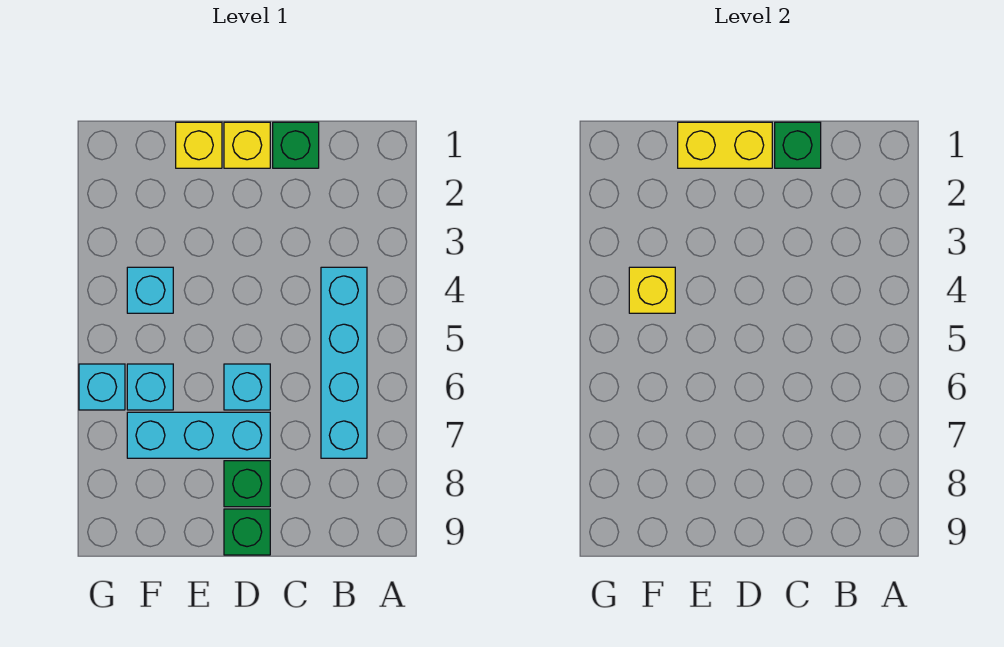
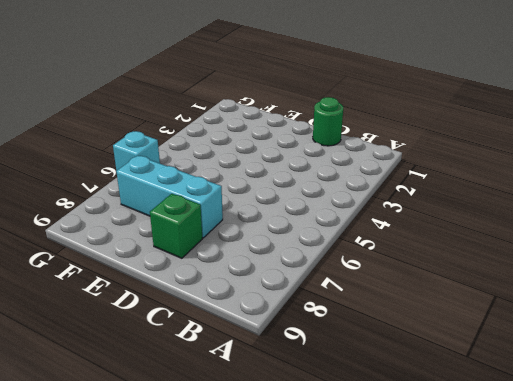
green round brick C1 level 1 -> green brick C1 level 1
none -> cyan brick B4:B7 level 1
none -> yellow brick D1 level 1
none -> cyan brick D6 level 1

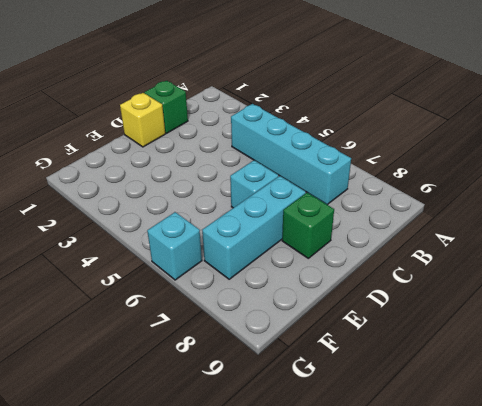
none -> green brick D9 level 1
none -> yellow brick E1 level 1
none -> cyan brick F4 level 1

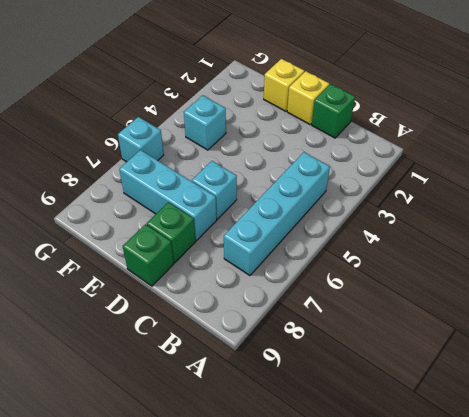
none -> cyan brick F6 level 1
none -> green brick C1 level 2
none -> yellow brick D1:E1 level 2

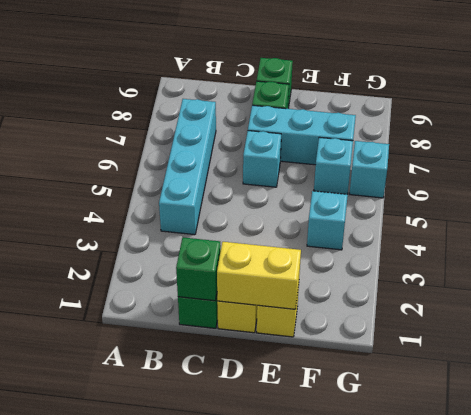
none -> yellow brick F4 level 2

